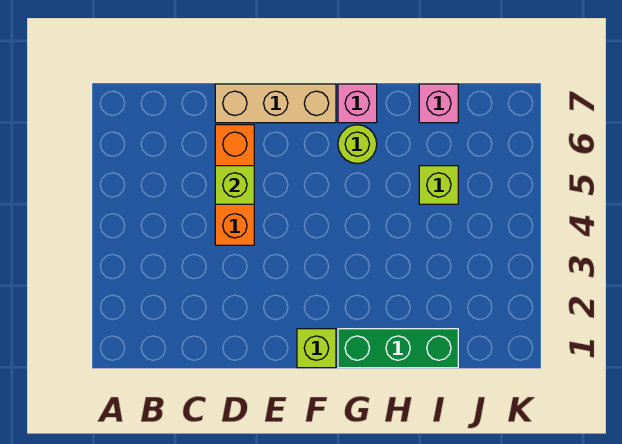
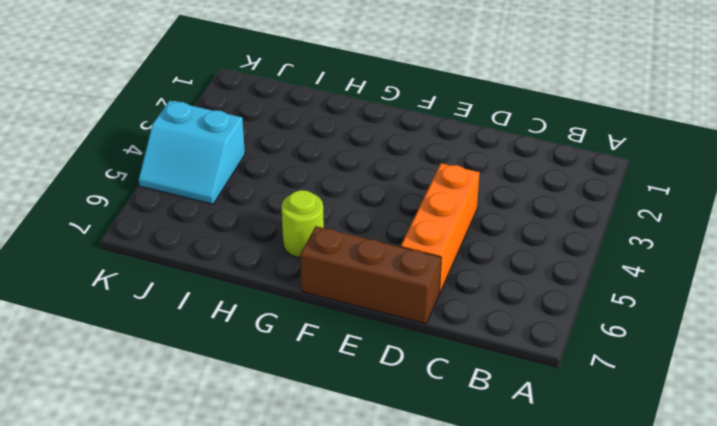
brown brick D7:F7 level 1 -> tan brick D7:F7 level 1
cyan slope J4:K5 level 1 top 4 -> none
none -> lime brick F1 level 1
none -> green brick G1:I1 level 1

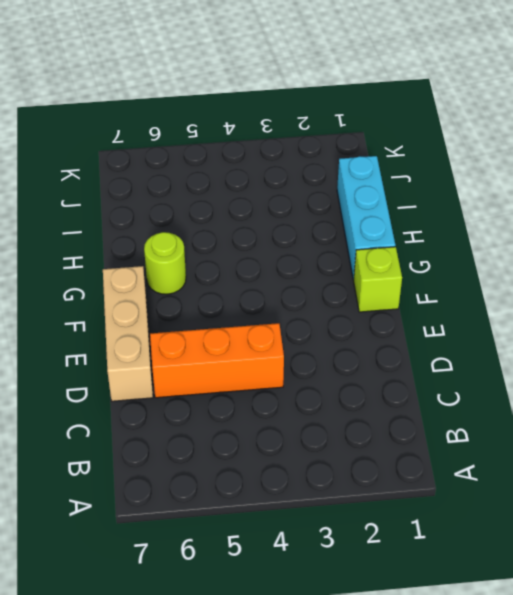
cyan brick G1:I1 level 1 -> green brick G1:I1 level 1
none -> pink brick G7 level 1
none -> lime brick I5 level 1

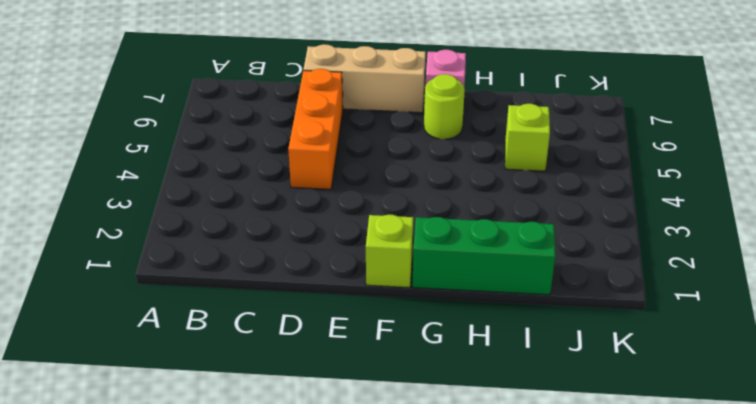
none -> pink brick I7 level 1
none -> lime brick D5 level 2

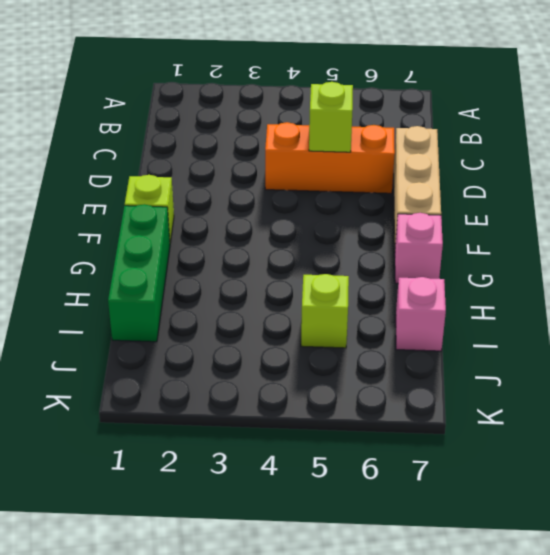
none -> lime round brick G6 level 1

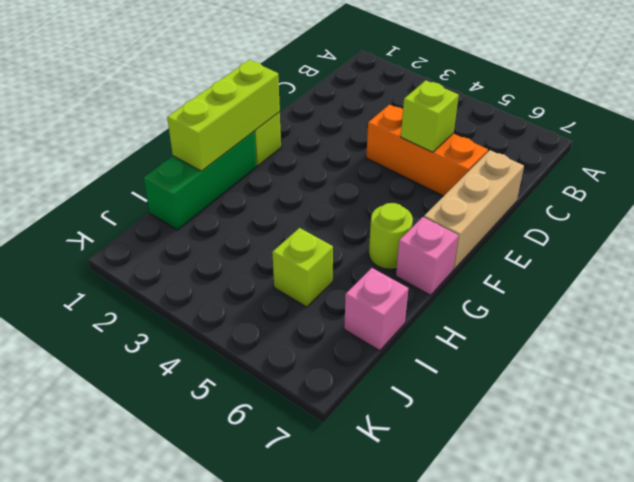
lime brick F1:H1 level 2 -> none

